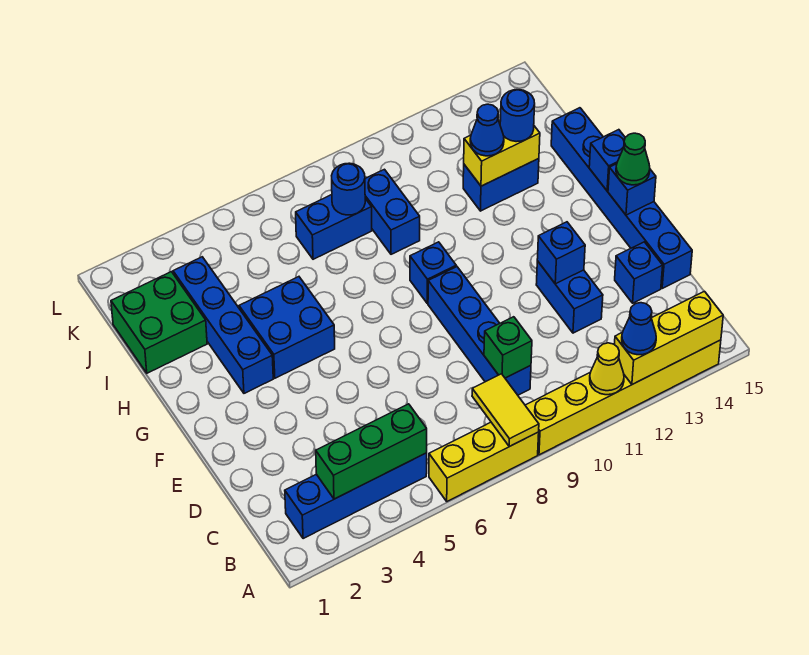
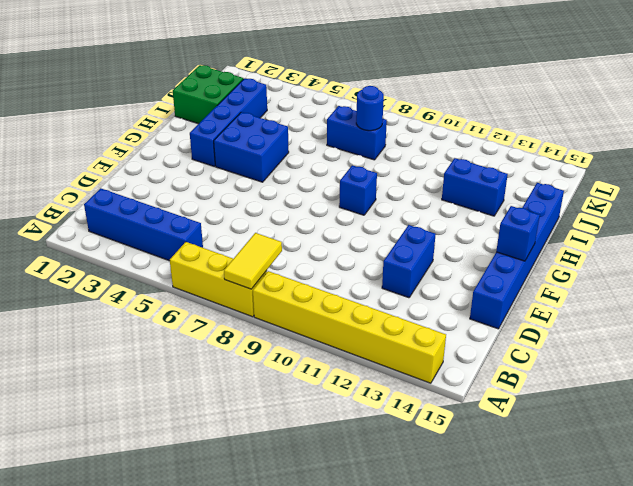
none -> blue brick C9:F9 level 1
none -> blue brick D14 level 1
none -> blue brick I9:J9 level 1

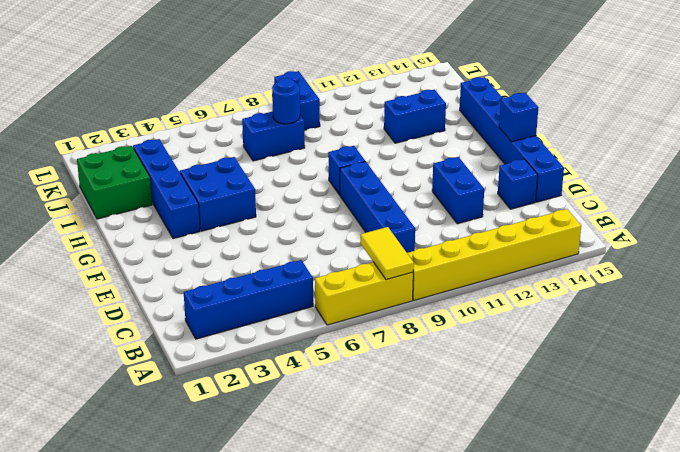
blue brick K9:L9 level 1 -> blue brick I9:J9 level 1
none -> yellow cone A11 level 2
none -> yellow brick A12:A14 level 2
none -> green brick B3:B5 level 2

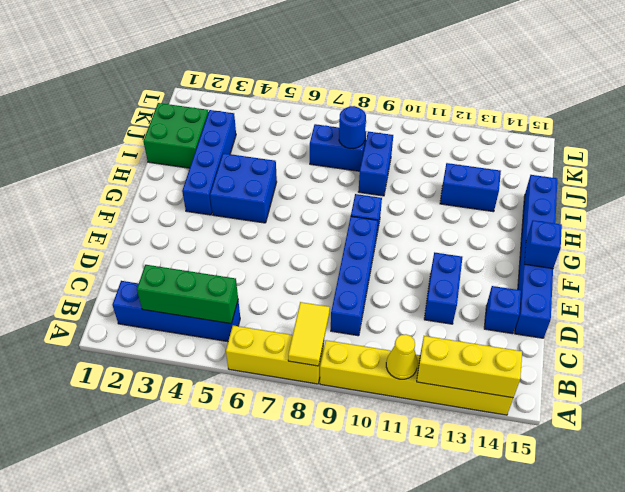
none -> green brick C9 level 2
none -> blue brick E12 level 2
none -> blue brick G15 level 2

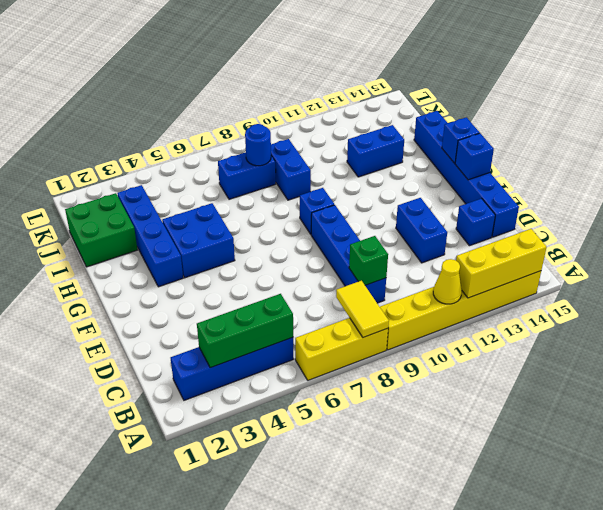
none -> blue brick E12 level 2
none -> yellow brick I12:I13 level 2
none -> blue cone A12 level 3

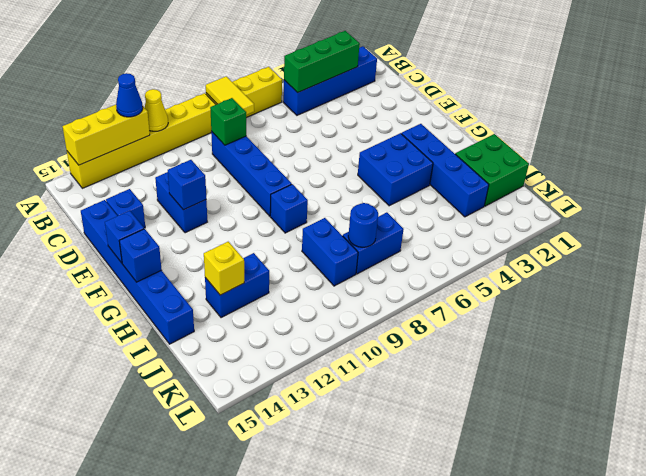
yellow brick I13 level 2 -> yellow brick I12:I13 level 2
none -> green cone F15 level 3
none -> blue cone I12 level 3
none -> blue round brick I13 level 3

